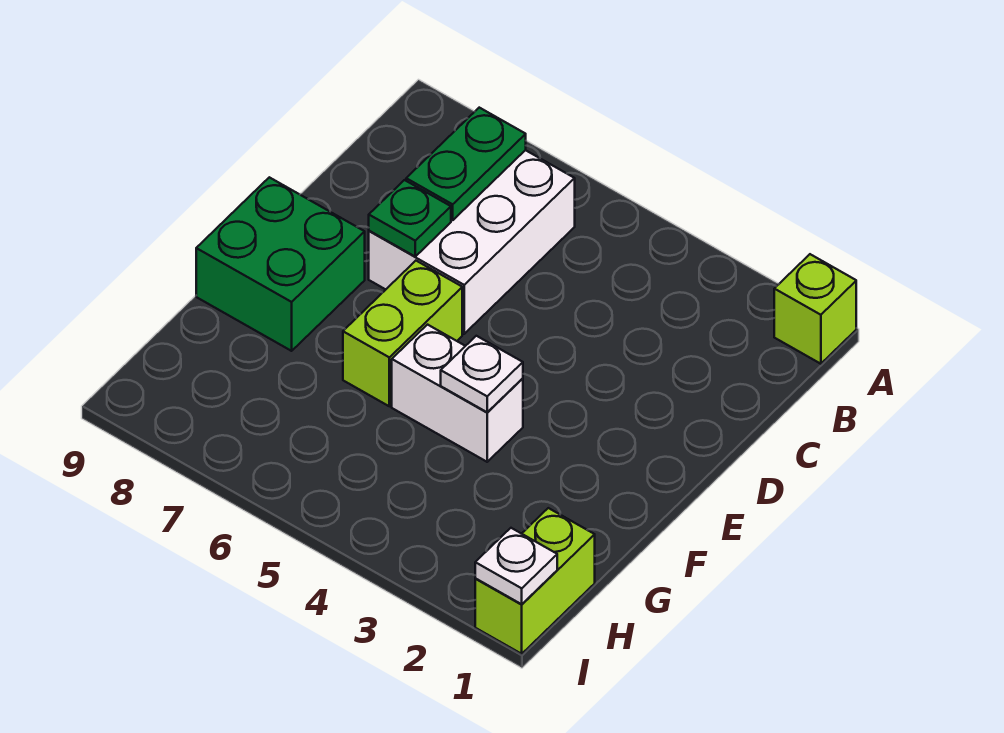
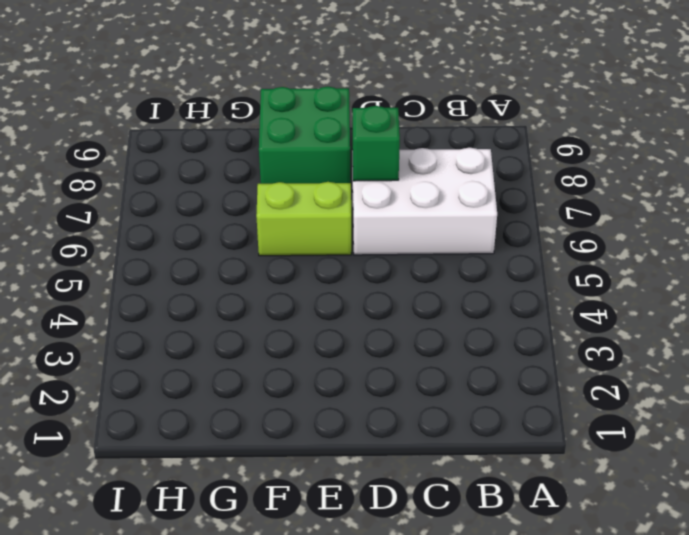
green brick D7 level 2 -> green plate D7 level 2
none -> lime brick A1 level 1
none -> white brick F4:F5 level 1

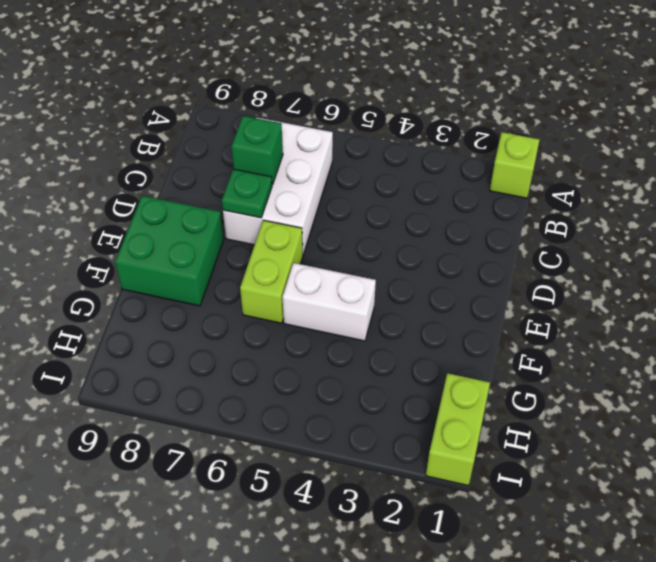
green brick C7 level 2 -> green plate B7:C7 level 2
none -> white plate F4 level 2
none -> white plate I1 level 2

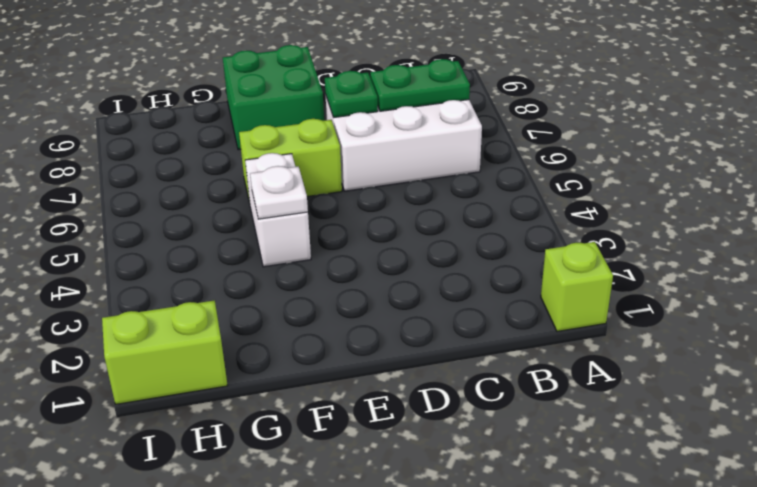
none -> white plate I1 level 2

